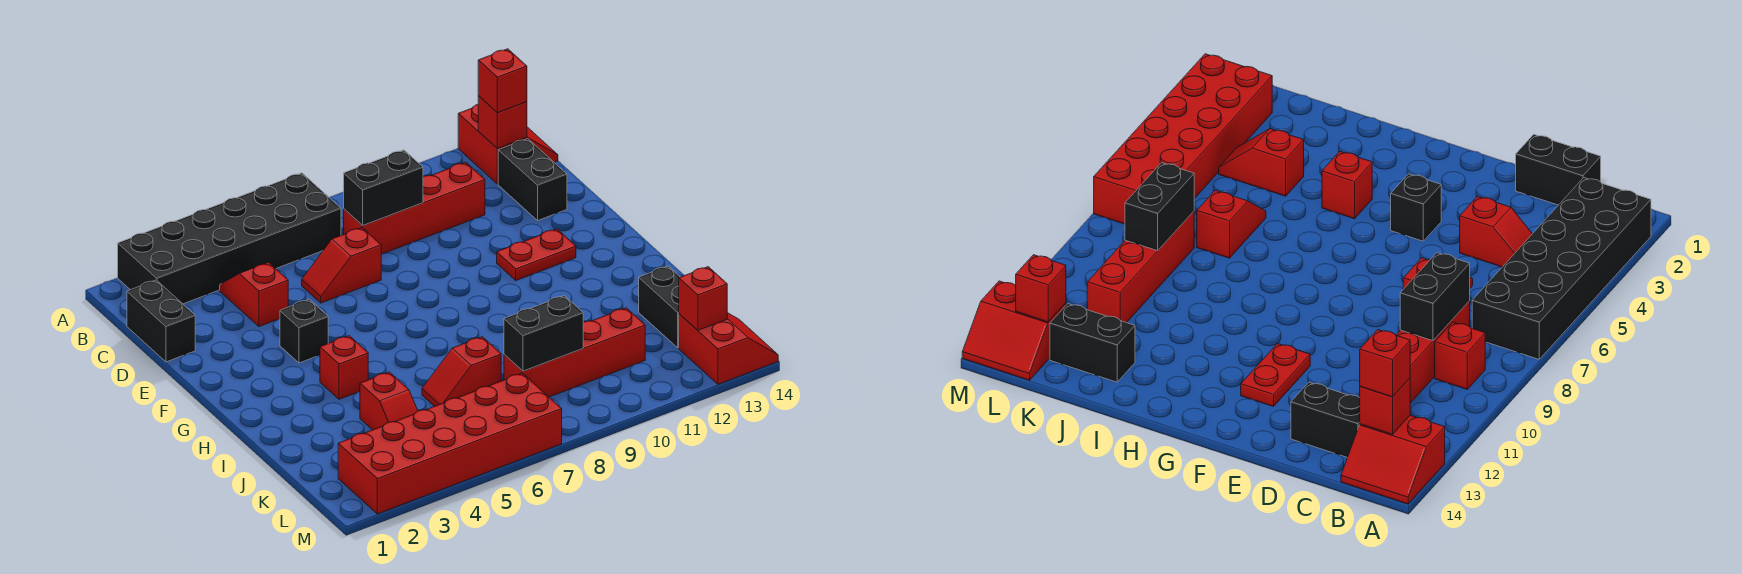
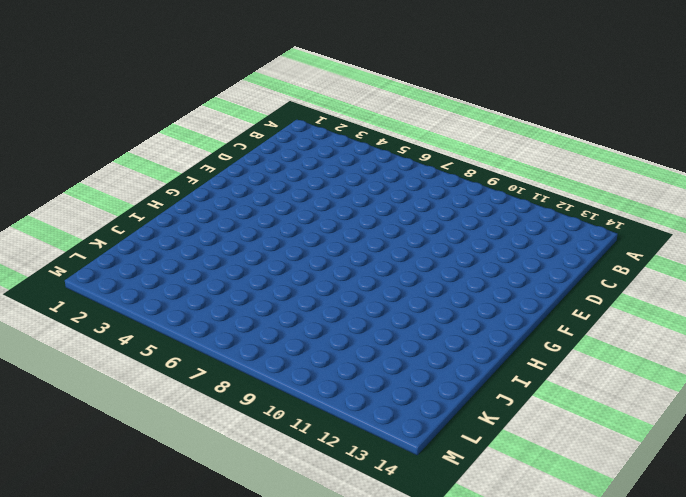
none -> black brick A2:B7 level 1
none -> red slope A13:B14 level 1 top 13
none -> red brick B9 level 1

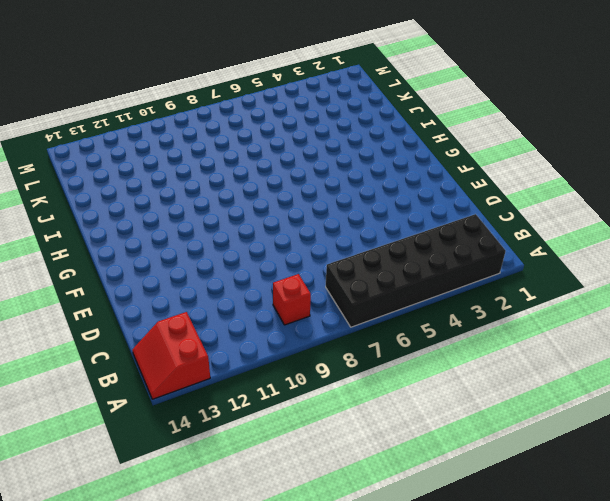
none -> black brick C1:D1 level 1
none -> red slope C4:D4 level 1 top D
none -> red brick C8:C11 level 1

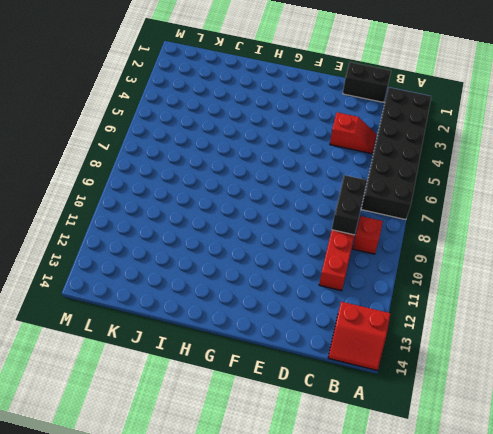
none -> black brick C13:D13 level 1
none -> red slope D6:D7 level 1 top 7
none -> black brick F4 level 1

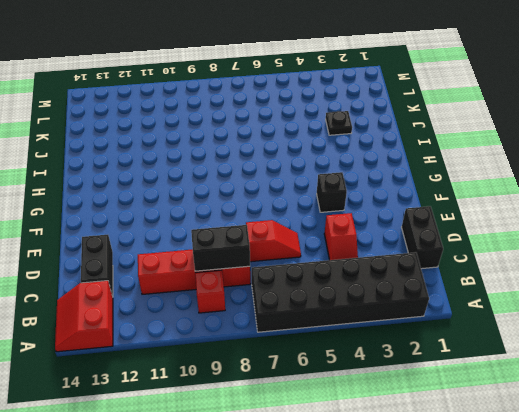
black plate J3 level 1 -> none
none -> red plate F11:F12 level 1
none -> red brick H4 level 1
none -> red slope J4:K4 level 1 top J

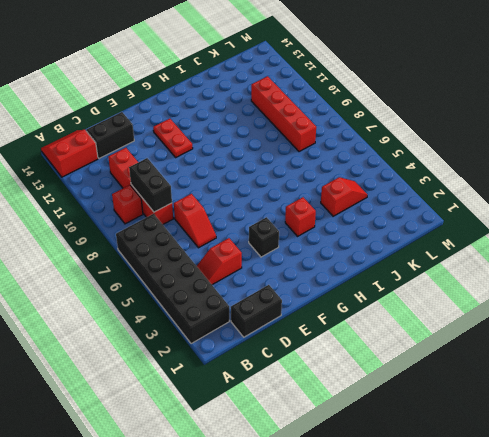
none -> red slope J6:J7 level 1 top 7
none -> black brick J13:K13 level 1
none -> red brick L2:M7 level 1

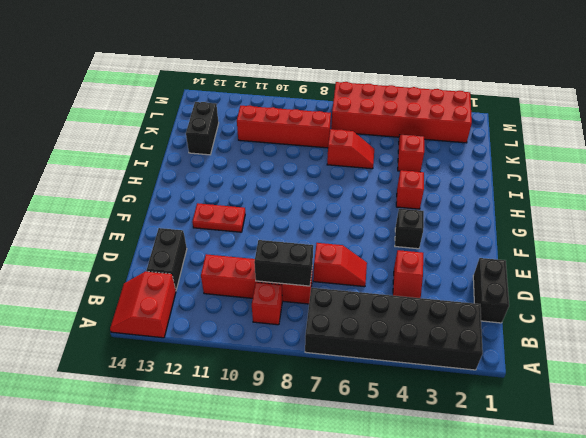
none -> red slope L13:M14 level 1 top 13
none -> red brick B13 level 2
none -> black brick K8:K9 level 2

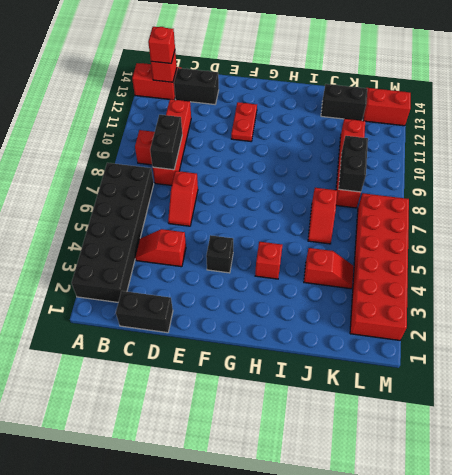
none -> red brick L13 level 2

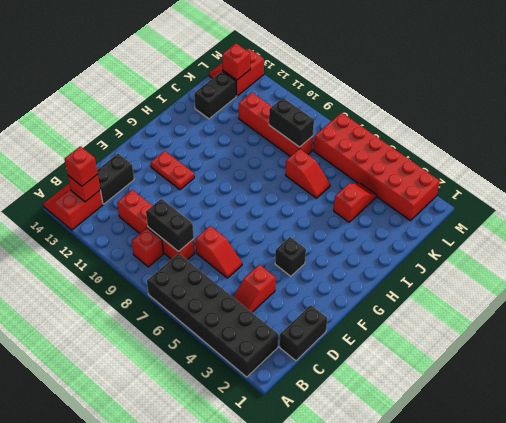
none -> red brick H4 level 1

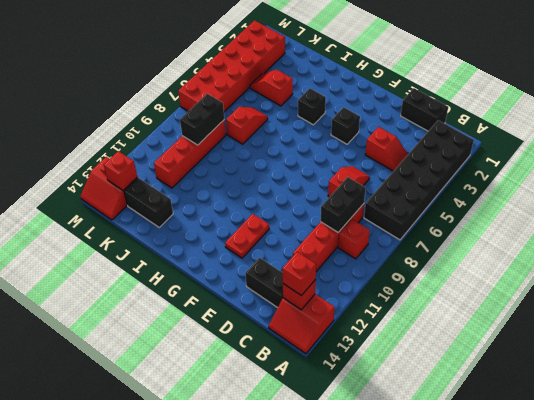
black brick H4 level 1 -> red brick H4 level 1

